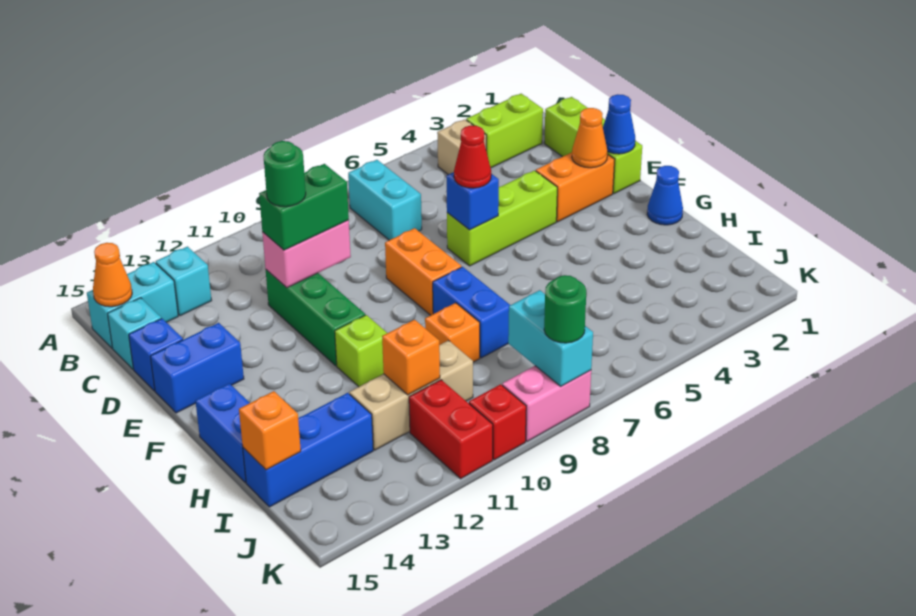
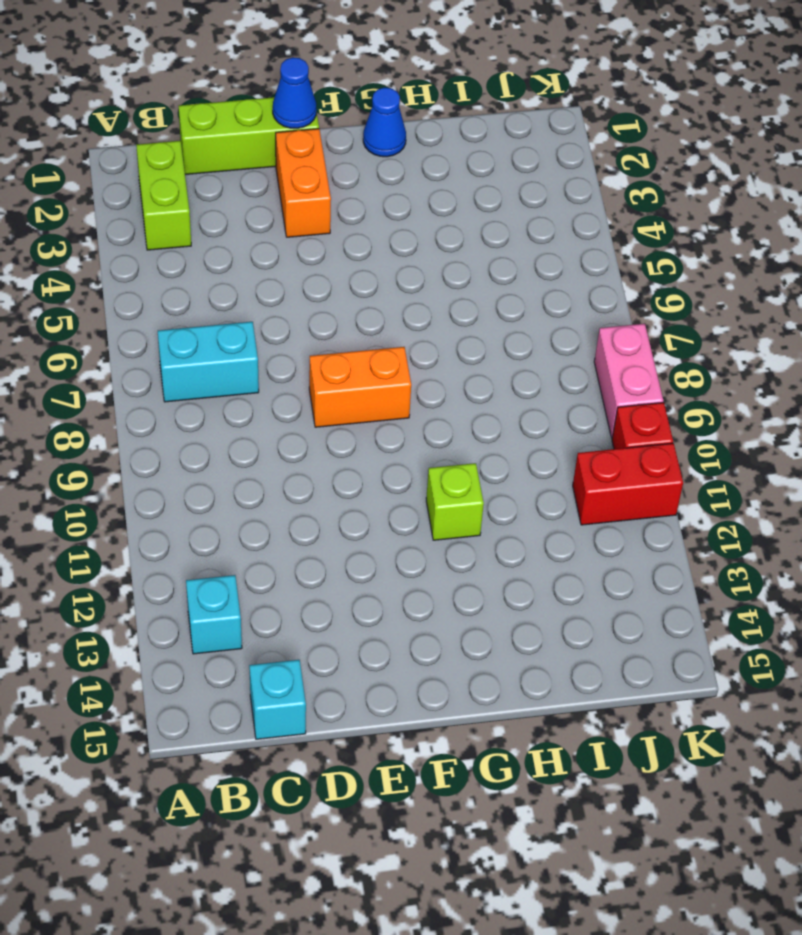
none -> tan brick B4 level 1
none -> cyan brick B14:B15 level 1
none -> green brick D11:F11 level 1
none -> blue brick D15 level 1

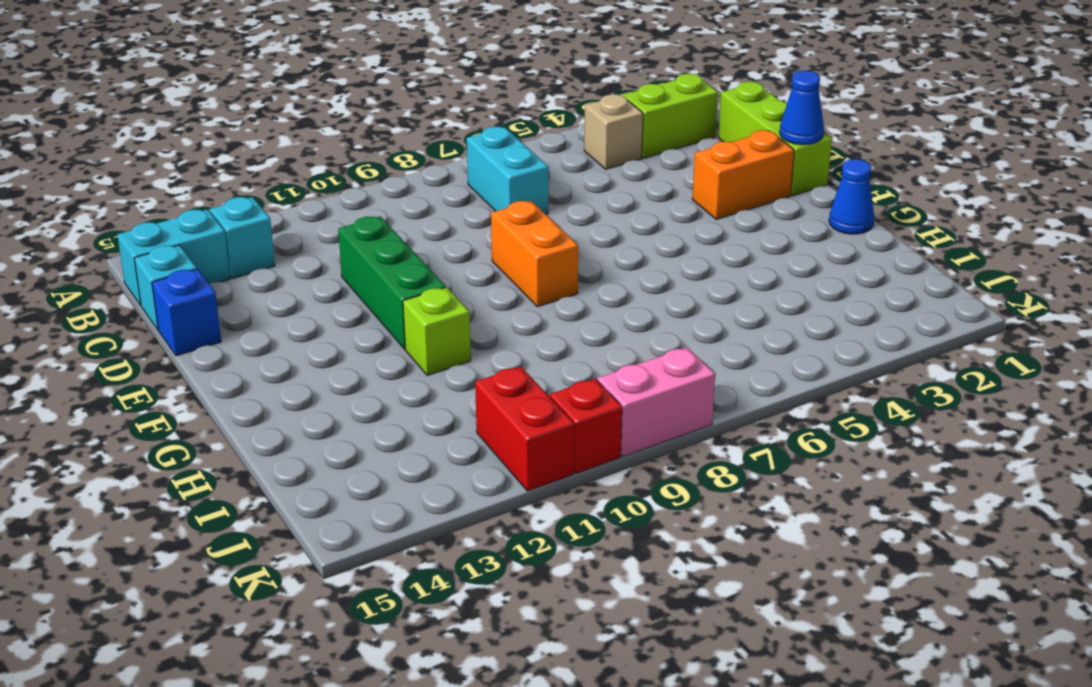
none -> lime brick E4:E6 level 1
none -> blue brick E14:E15 level 1
none -> blue brick G8:H8 level 1
none -> blue brick G15:H15 level 1

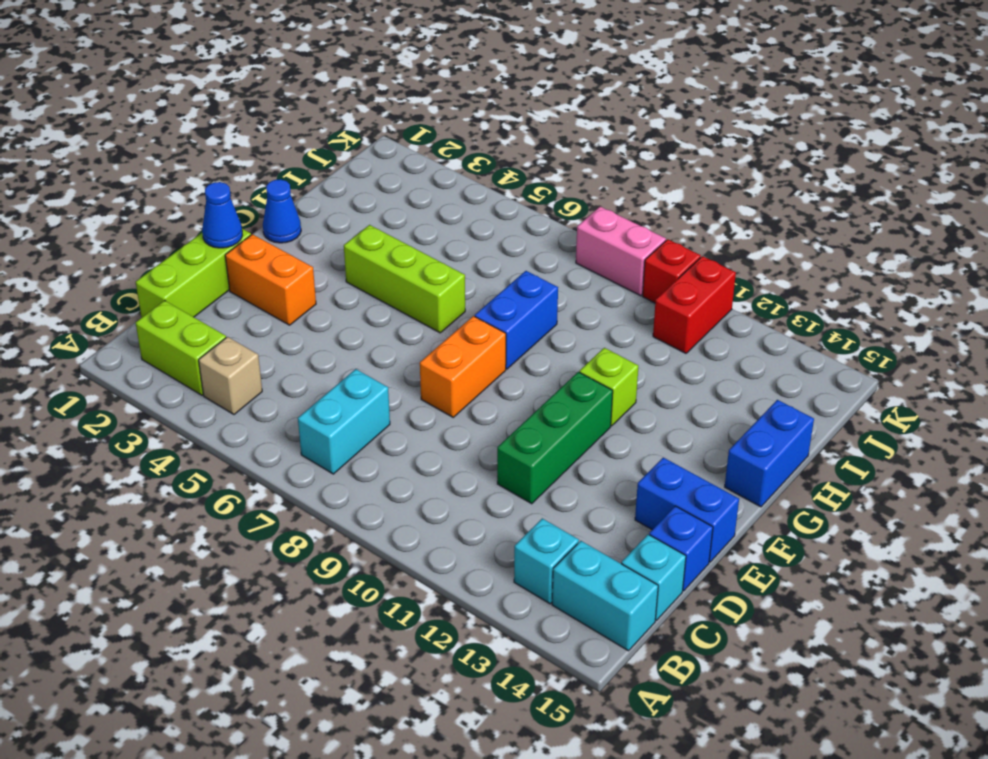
lime brick G4:G6 level 1 -> lime brick E4:E6 level 1
none -> orange brick H9 level 1
none -> tan brick I10:I12 level 1
none -> blue brick I13:I15 level 1
none -> orange cone B15 level 2

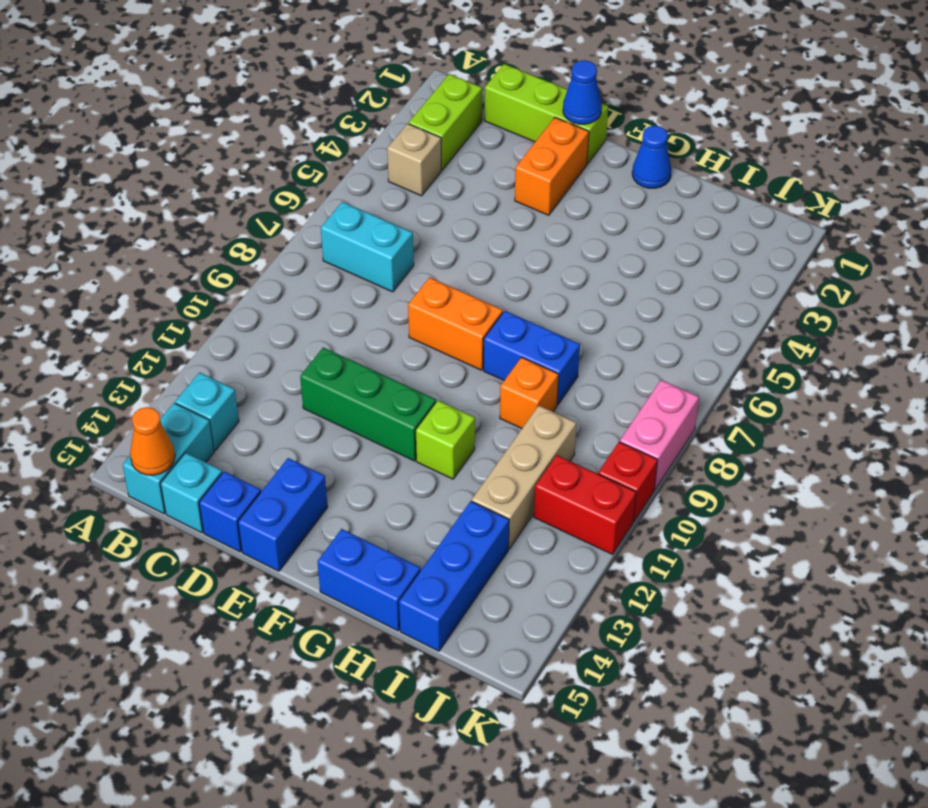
none -> lime brick E4:E6 level 1
none -> pink brick D10:D11 level 2
none -> orange cone E2 level 2
none -> blue brick E6 level 2

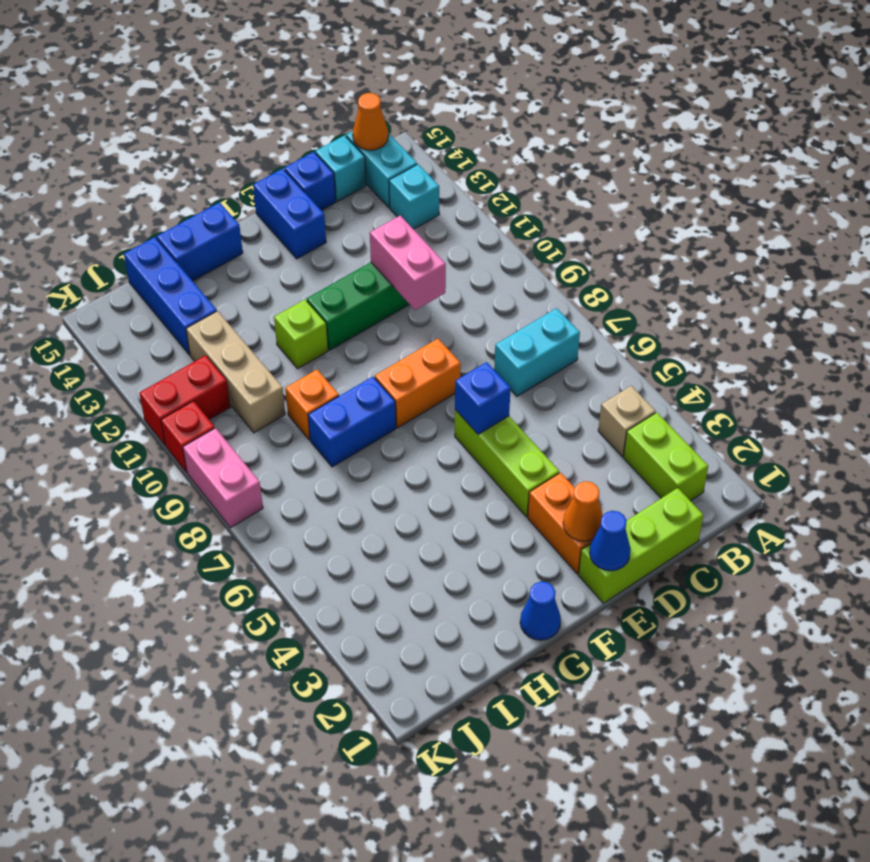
none -> orange brick I11 level 2
none -> orange brick I15 level 2
none -> cyan brick J8:K8 level 2
none -> green brick D10:D11 level 3

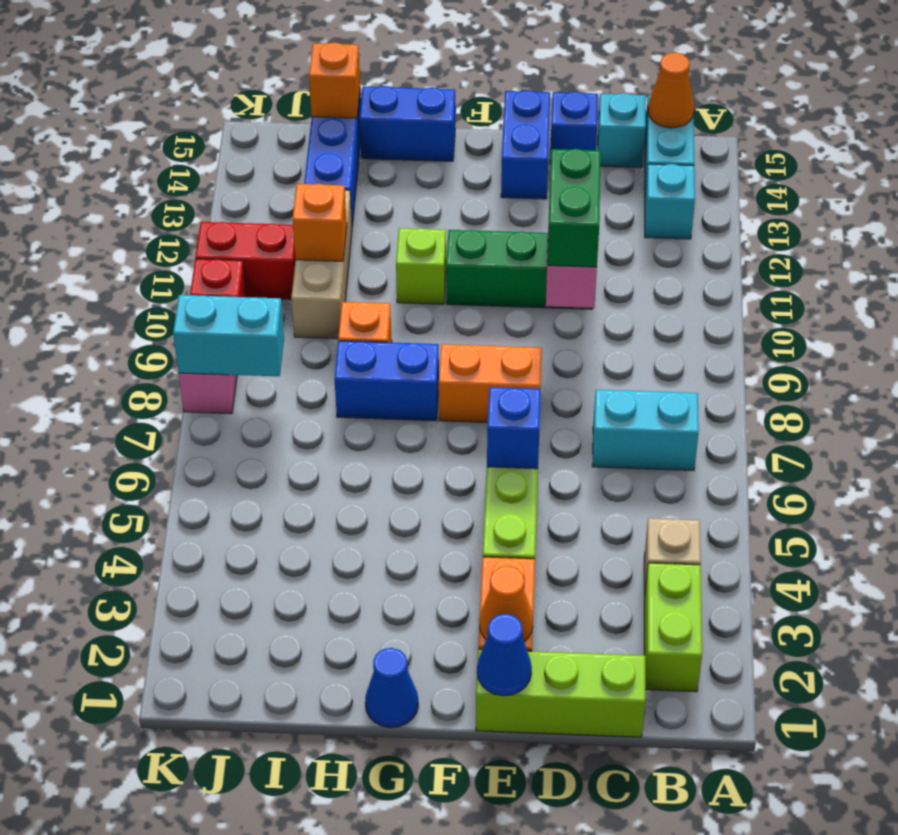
none -> red cone E6 level 3
none -> green round brick K8 level 3
none -> green round brick D11 level 4

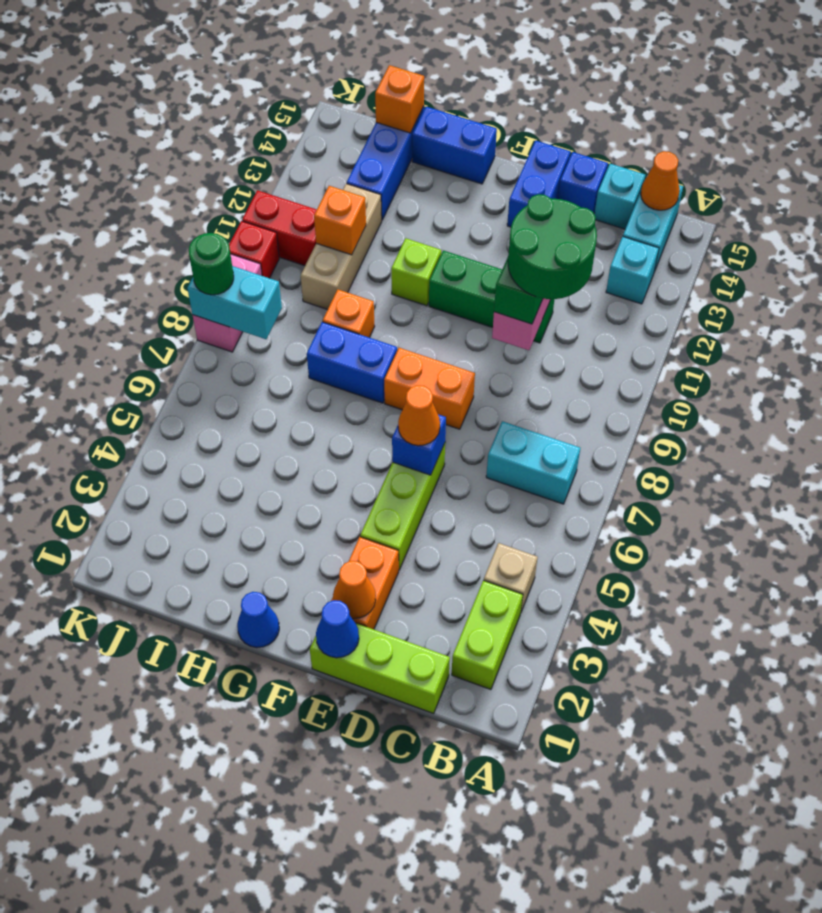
green round brick C10:D11 level 4 -> green round brick D11 level 4
orange cone E6 level 3 -> red cone E6 level 3

